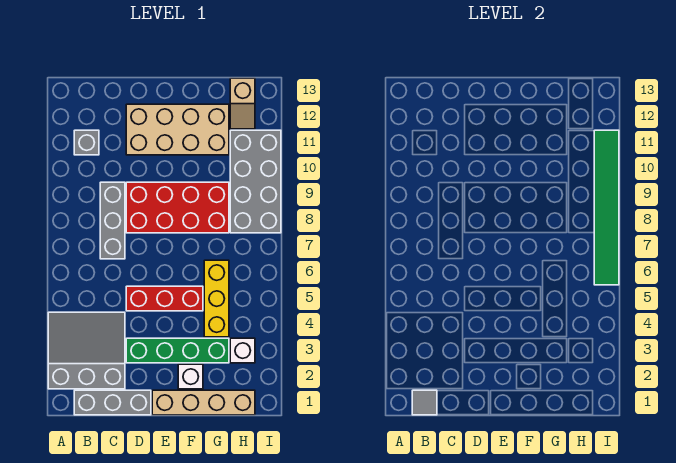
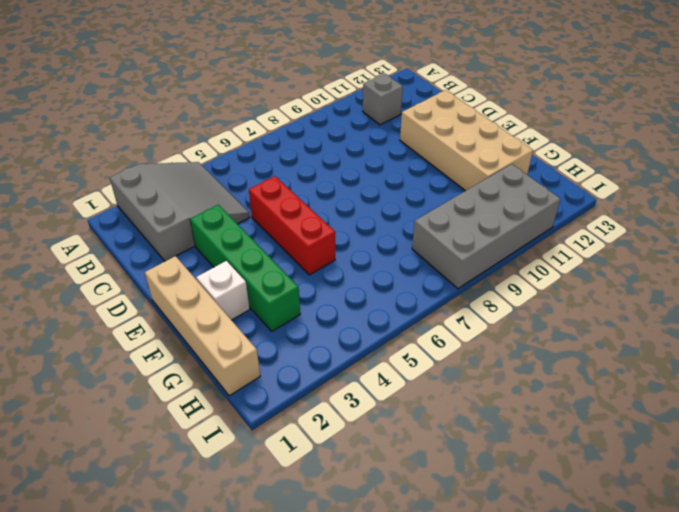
none -> grey brick B1:D1 level 1
none -> grey brick C7:C9 level 1
none -> red brick D8:G9 level 1

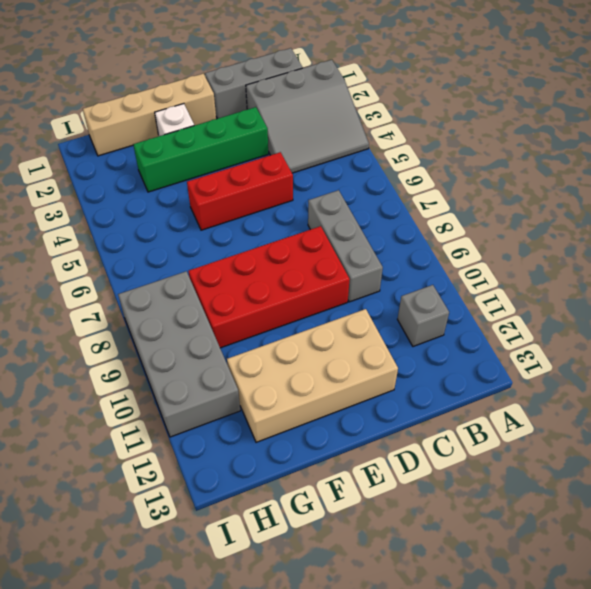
none -> yellow brick G4:G6 level 1
none -> white brick H3 level 1
none -> tan slope H12:H13 level 1 top 13

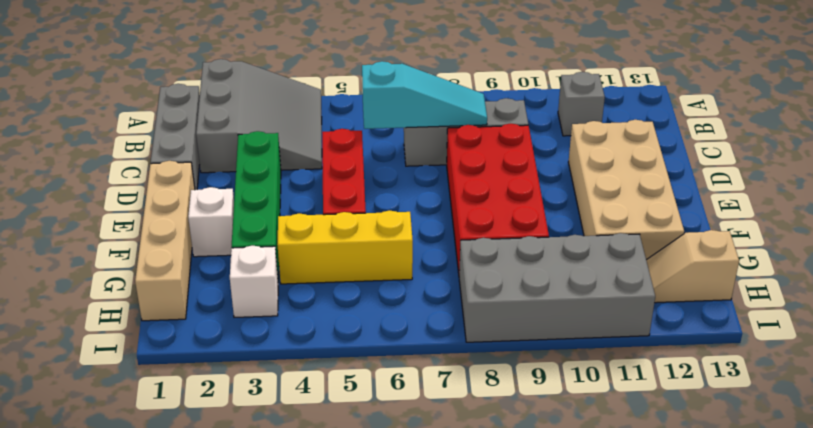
cyan slope C6:C8 level 2 top 6 -> none
none -> grey tile B1 level 2
none -> green tile I6:I11 level 2

